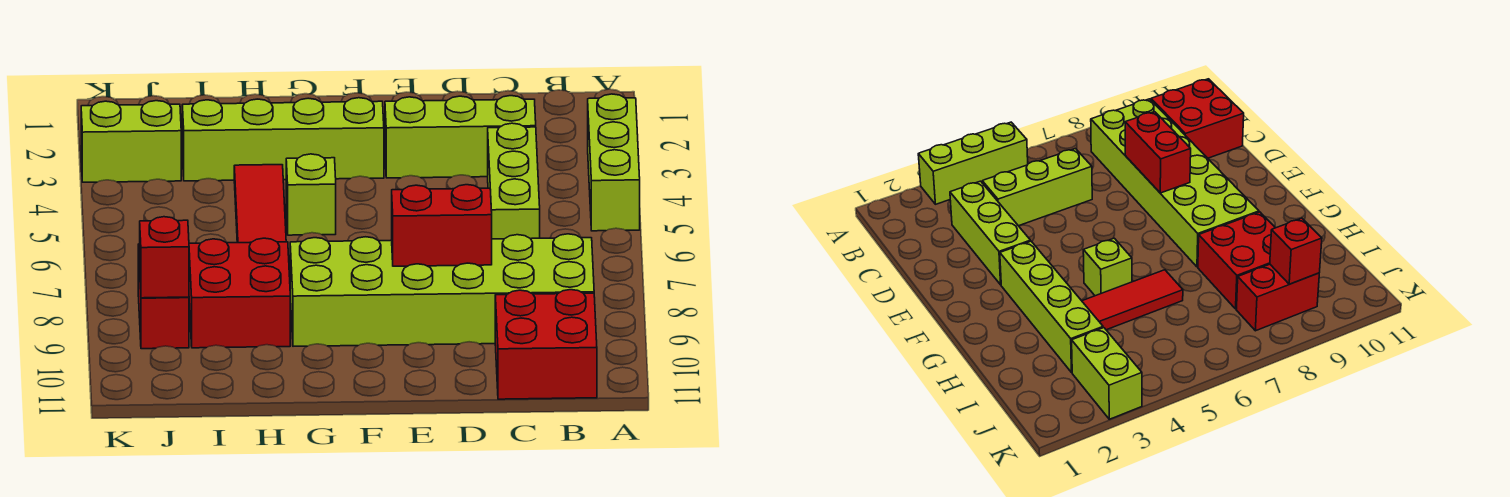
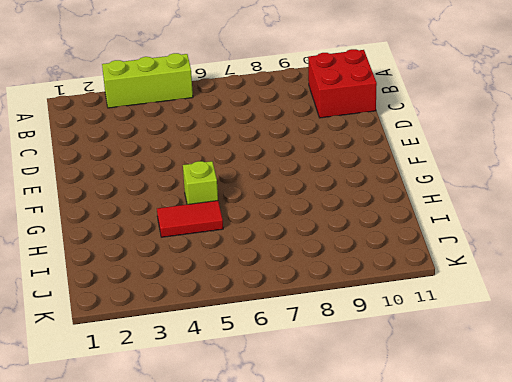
red tile H4:H5 level 1 -> red tile H4:H6 level 1
none -> lime brick B8:G9 level 1
none -> lime brick C3:E3 level 1
none -> lime brick C4:C6 level 1

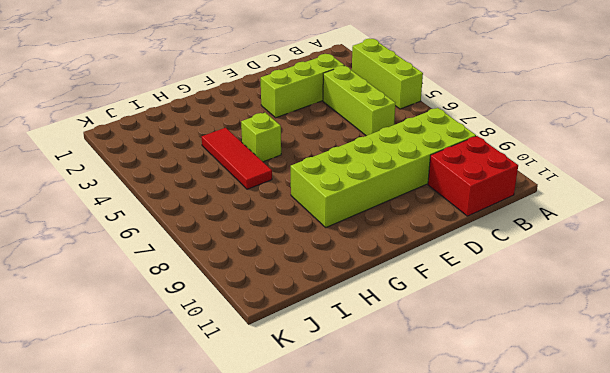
none -> lime brick F3:I3 level 1
none -> red brick H8:I9 level 1
none -> lime brick J3:K3 level 1

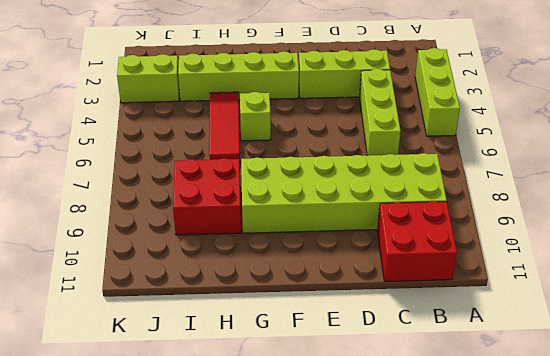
none -> red brick J8:J9 level 1
none -> red brick D8:E8 level 2
none -> red brick J9 level 2

